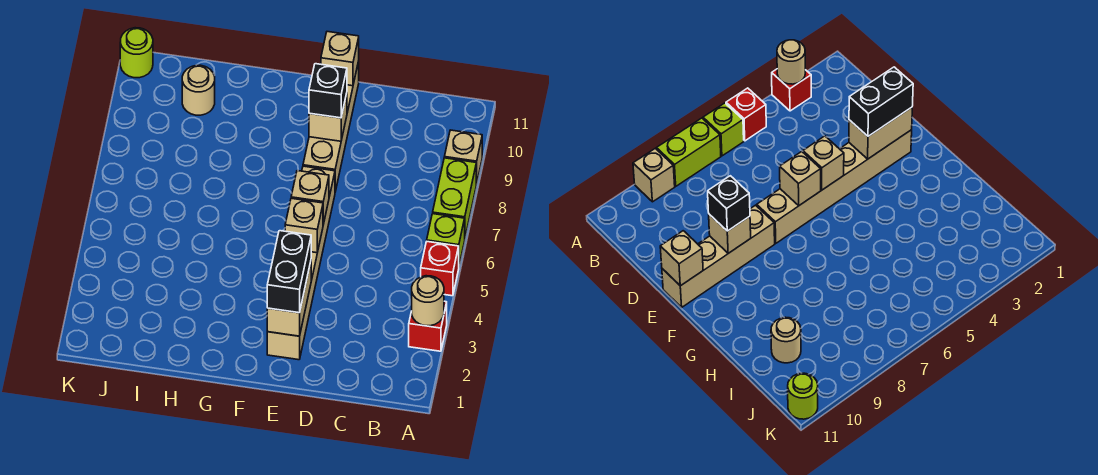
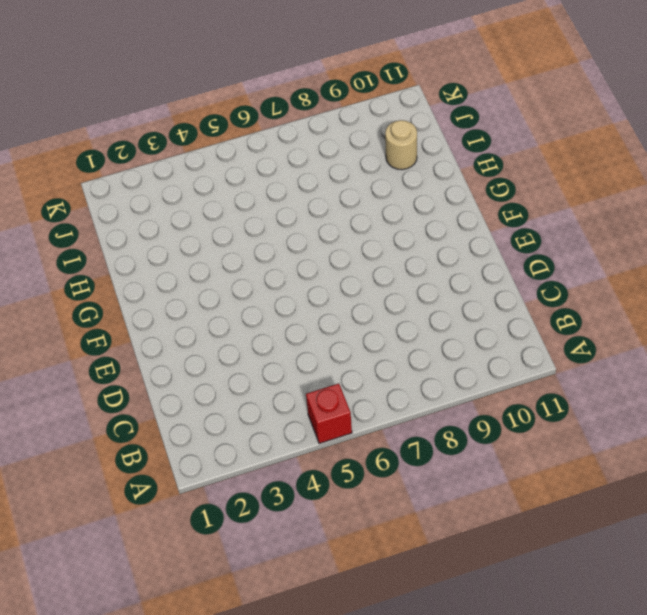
none -> red brick A3 level 1
none -> lime brick A6 level 1
none -> lime brick A7:A8 level 1

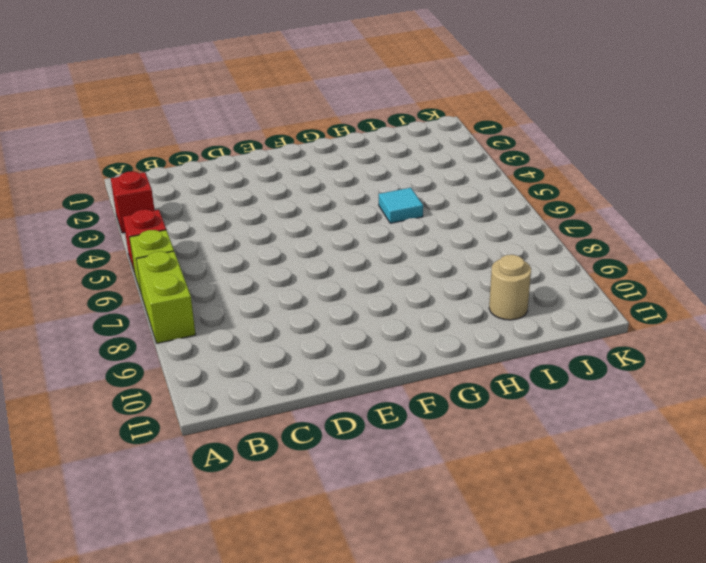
cyan tile H5 level 1 -> none
none -> tan brick A9 level 1
none -> tan brick E2:E7 level 1
none -> tan brick E8:E11 level 1

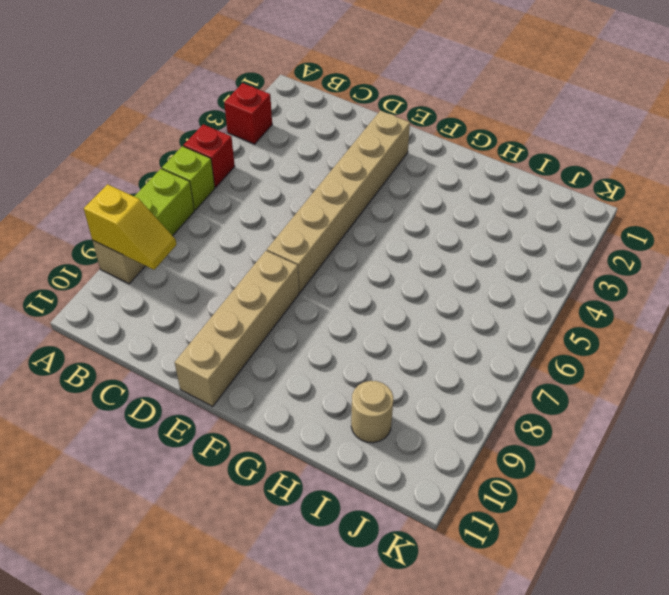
yellow slope A9:B9 level 2 top A -> none
none -> lime round brick K11 level 1
none -> tan round brick A3 level 2
none -> tan brick E2:E3 level 2

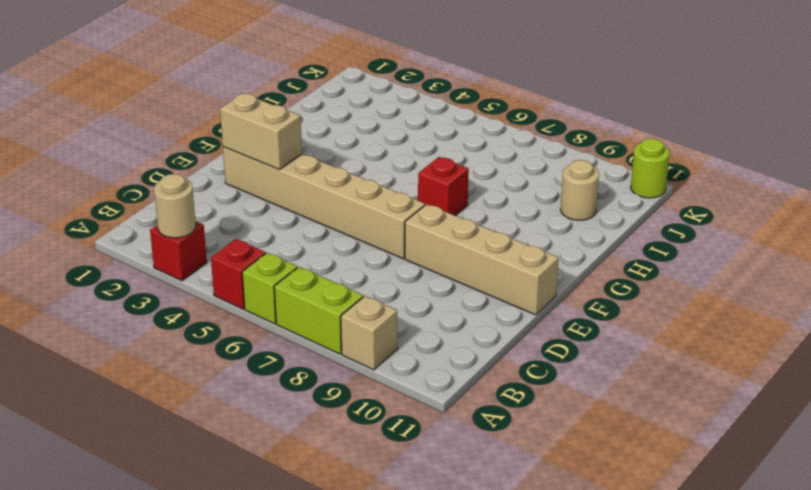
red brick G7 level 1 -> none
none -> tan brick E5 level 2
none -> tan brick E6 level 2
none -> tan brick E9 level 2

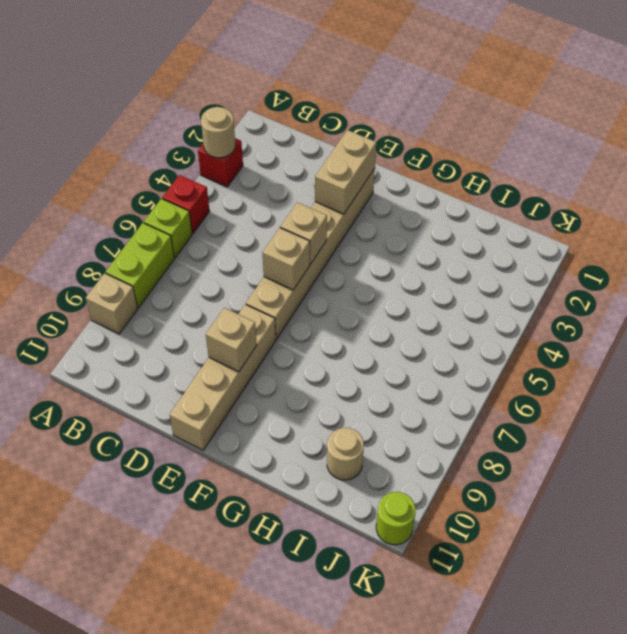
none -> tan brick E11 level 2
none -> black brick E2:E3 level 3
none -> black brick E9 level 3

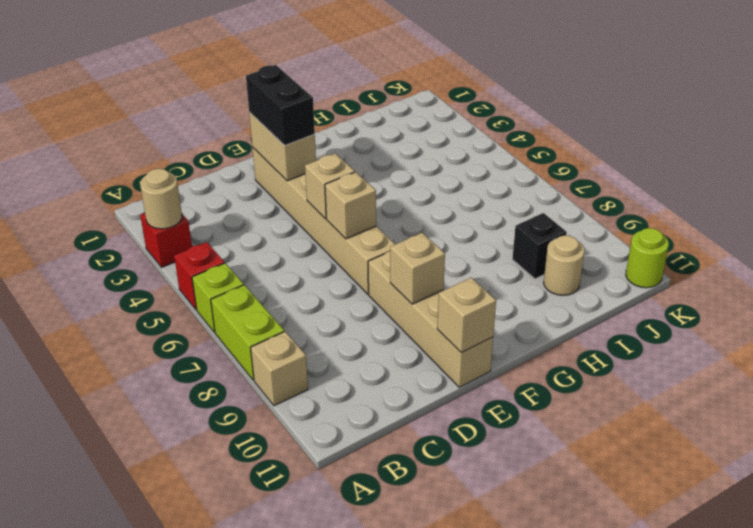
black brick I9 level 1 -> black brick E9 level 3

